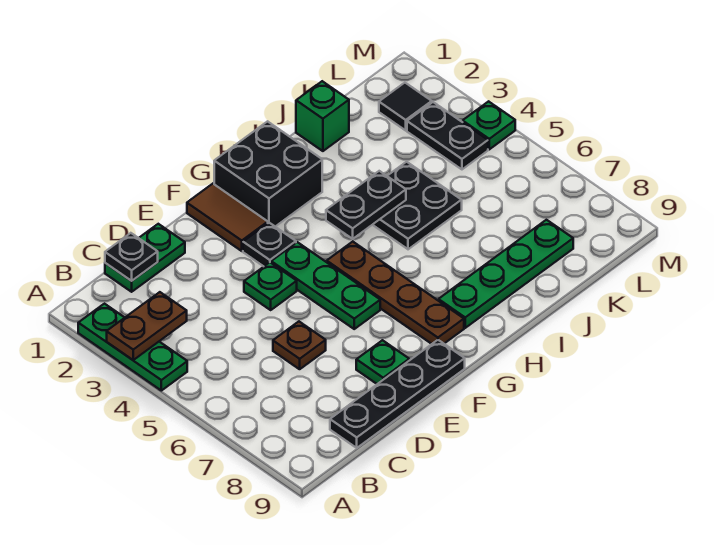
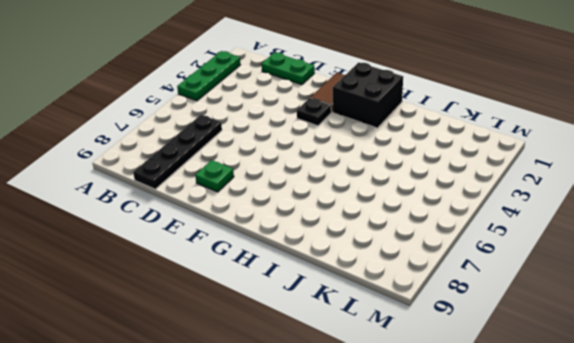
black plate C6:C9 level 1 -> black plate C9:F9 level 1
none -> brown plate D6 level 1
none -> green plate E4 level 1
none -> green plate F4:F6 level 1

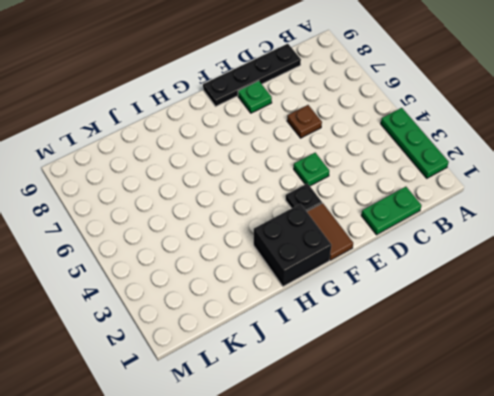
none -> green plate F4:F6 level 1
none -> brown plate G5:G8 level 1
none -> green plate H8:K8 level 1

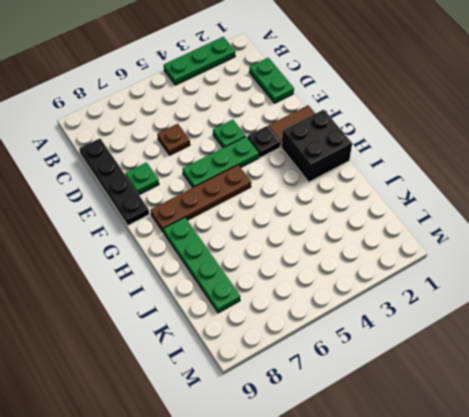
none -> black plate I4:J5 level 1
none -> green brick J1 level 1
none -> black tile L2 level 1

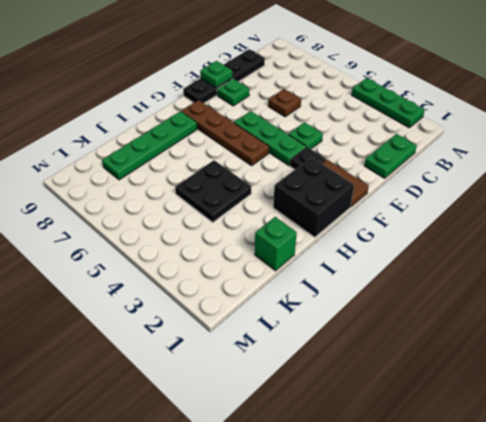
green plate E9 level 2 -> green plate M4 level 1
none -> black tile L2 level 1
none -> black plate L3:L4 level 1
none -> brown plate A3:B3 level 2

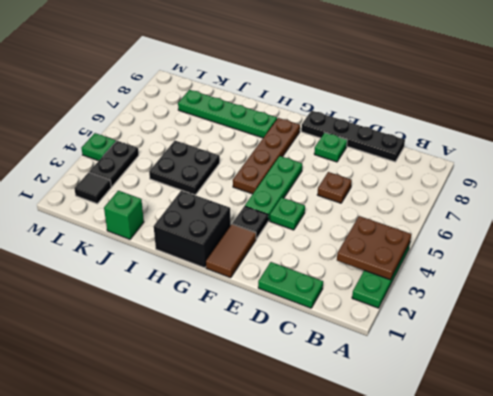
brown plate A3:B4 level 2 -> brown plate A3:B3 level 2
none -> black plate C1 level 2
none -> black plate H4:I4 level 2

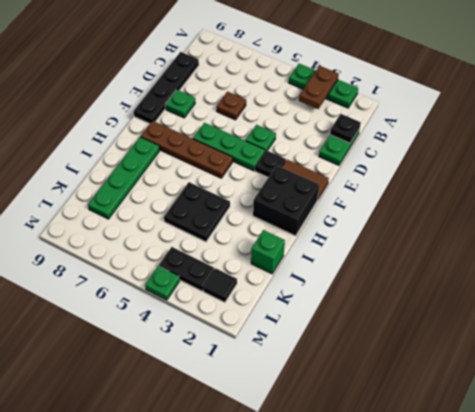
none -> black plate H4:I4 level 2

